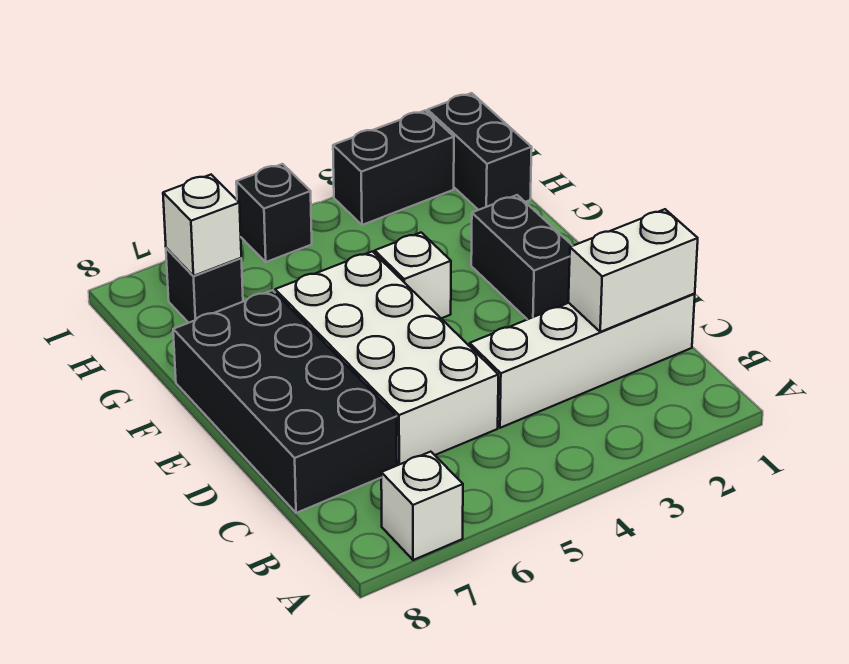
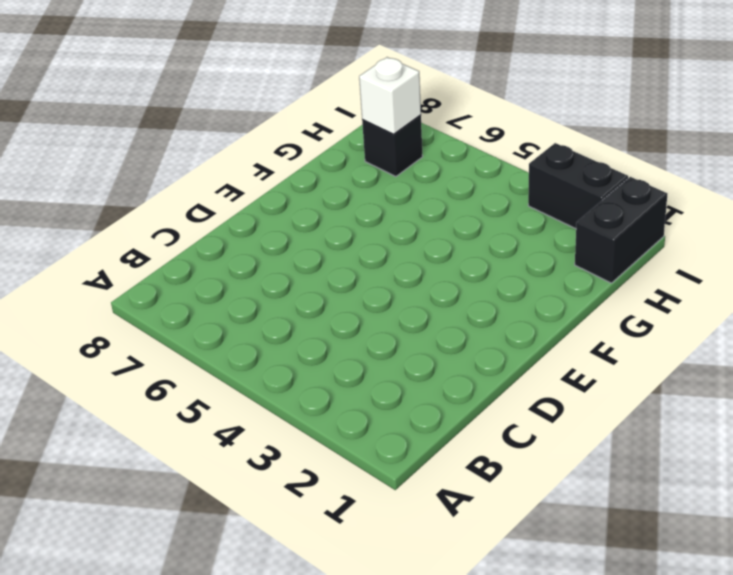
none -> white brick A7 level 1
none -> white brick C1:C4 level 1
none -> white brick C5:F6 level 1

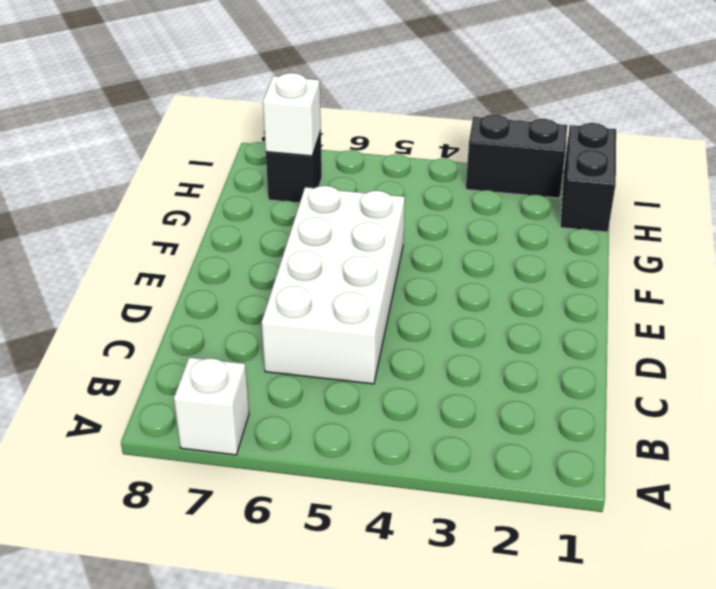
none -> white brick C1:C4 level 1
none -> black brick C7:F8 level 1
none -> black brick E2:F2 level 1

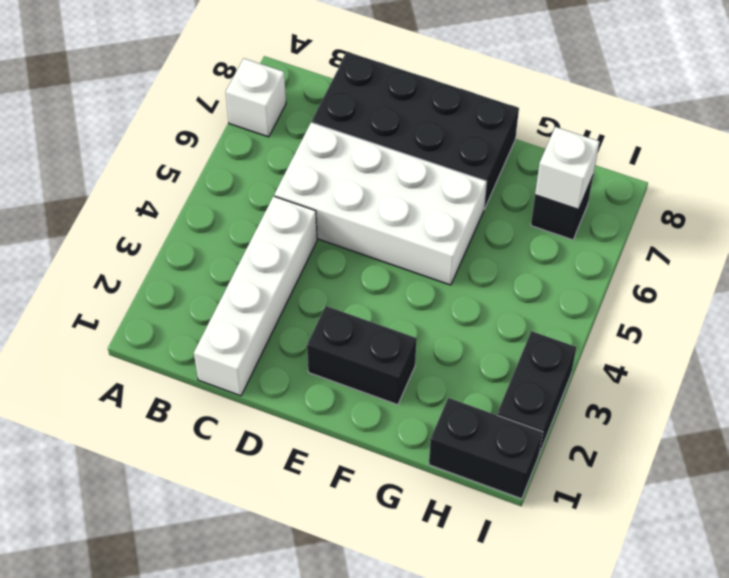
none -> white brick F4 level 1
none -> black brick I5 level 1
none -> white brick C1:C2 level 2

